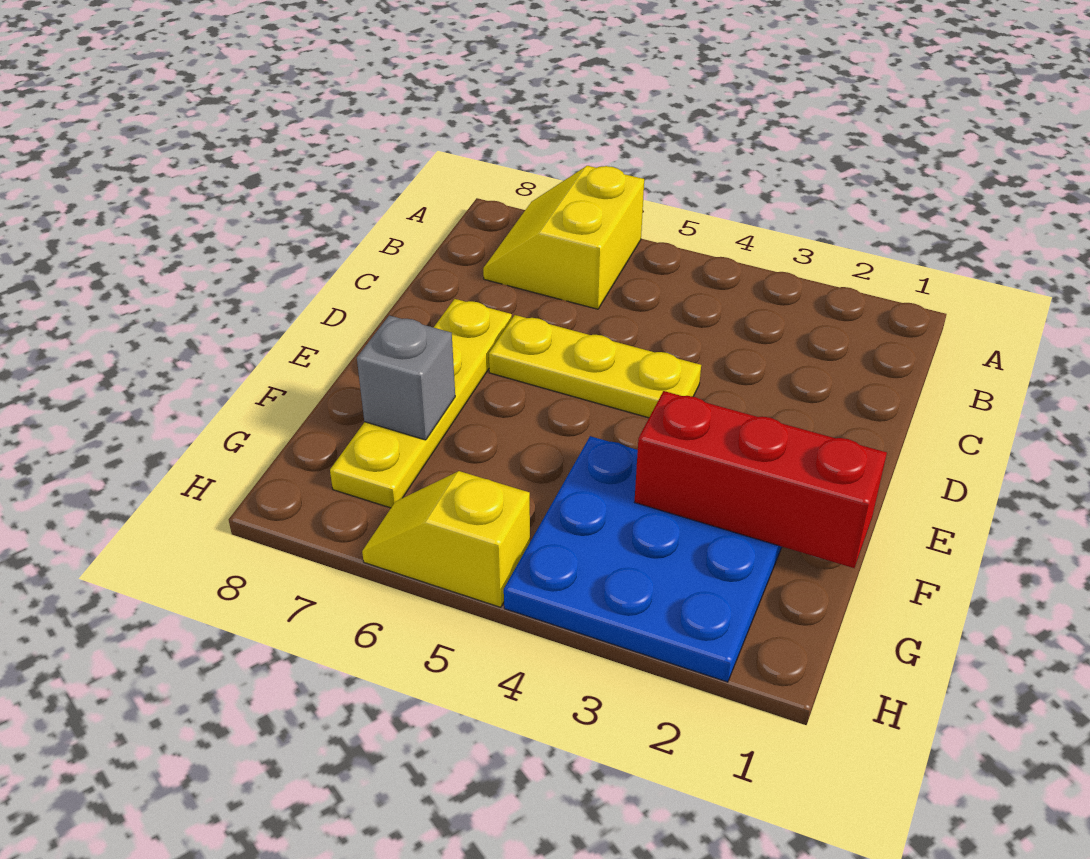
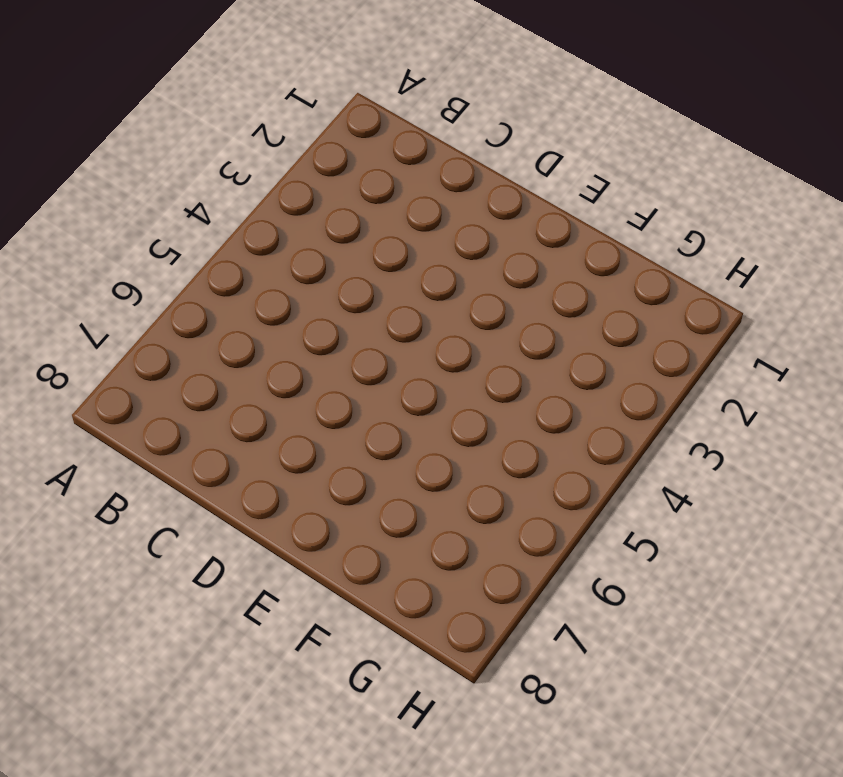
none -> yellow slope A6:B7 level 1 top 6
none -> yellow plate D4:D6 level 1

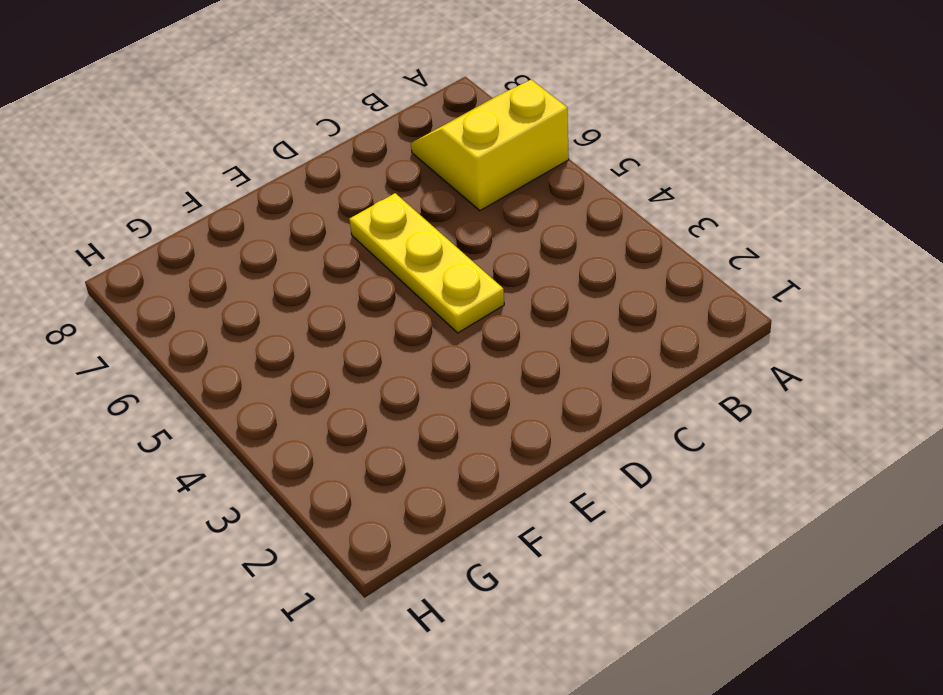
none -> yellow plate D7:G7 level 1
none -> blue plate F2:H4 level 1

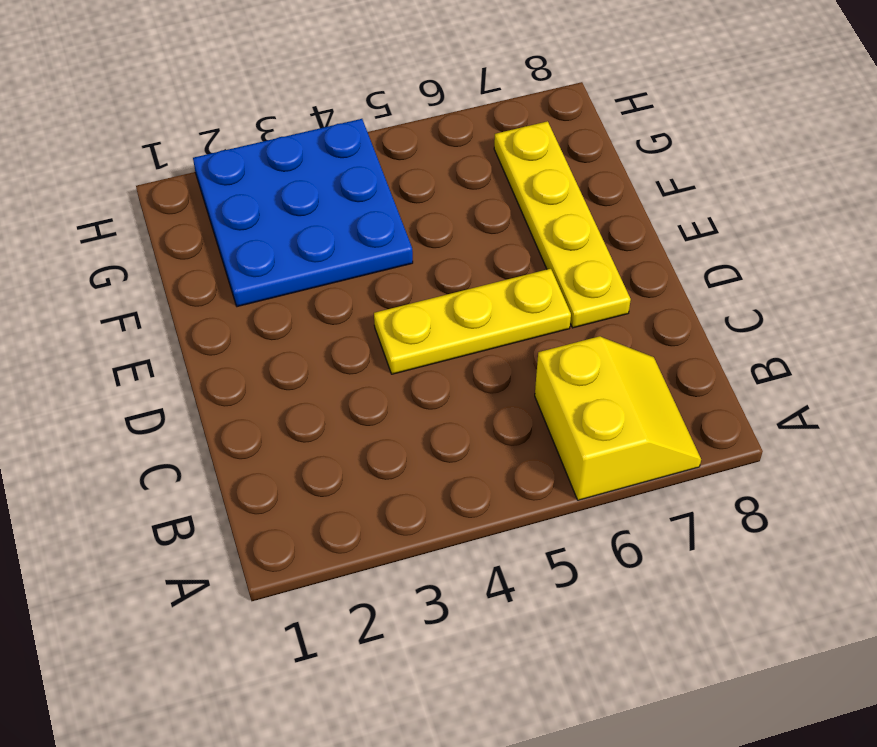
none -> yellow slope H5:H6 level 1 top 5
none -> red brick F1:F3 level 2

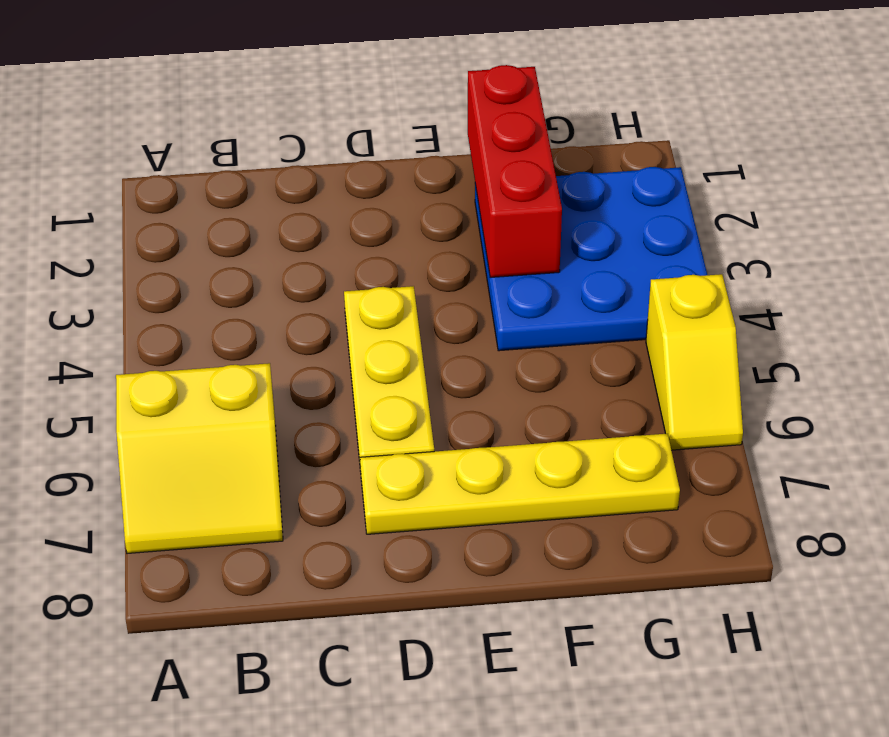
none -> grey brick F7 level 2

